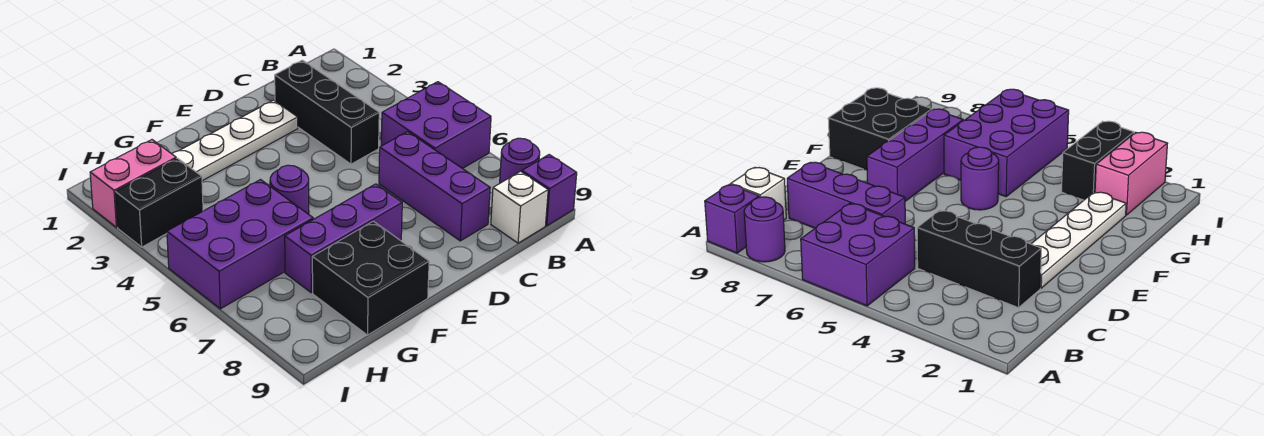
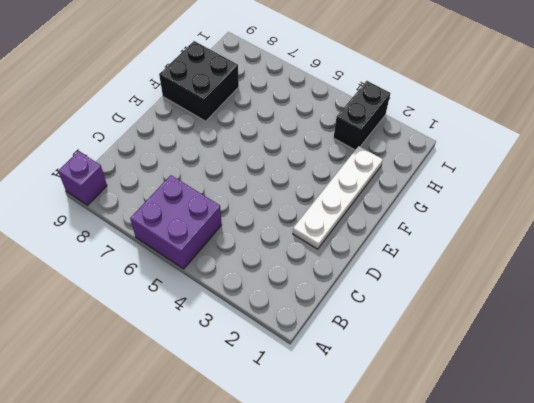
none -> purple round brick A8 level 1
none -> white brick B9 level 1
none -> black brick C2:C4 level 1

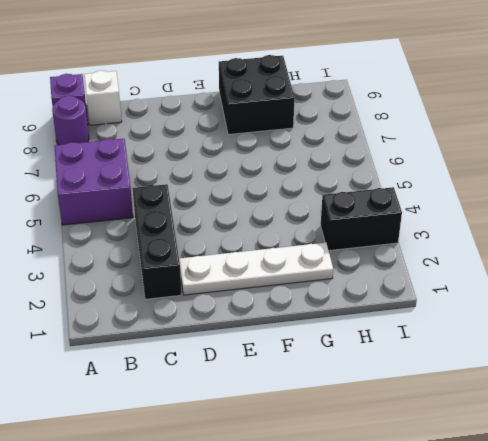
none -> purple brick C6:C8 level 1
none -> purple brick E7:G7 level 1
none -> purple round brick F5 level 1

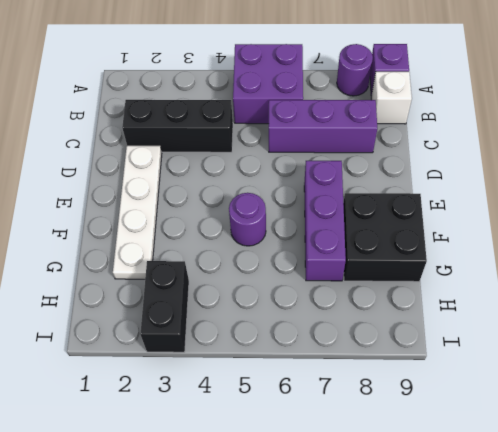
none -> purple brick G5:I6 level 1
none -> pink brick H2:I2 level 1

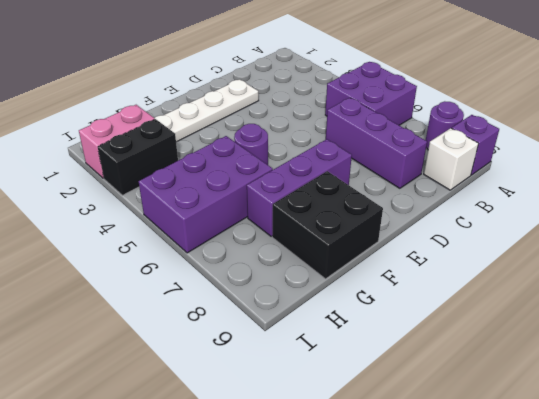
none -> black brick C2:C4 level 1

